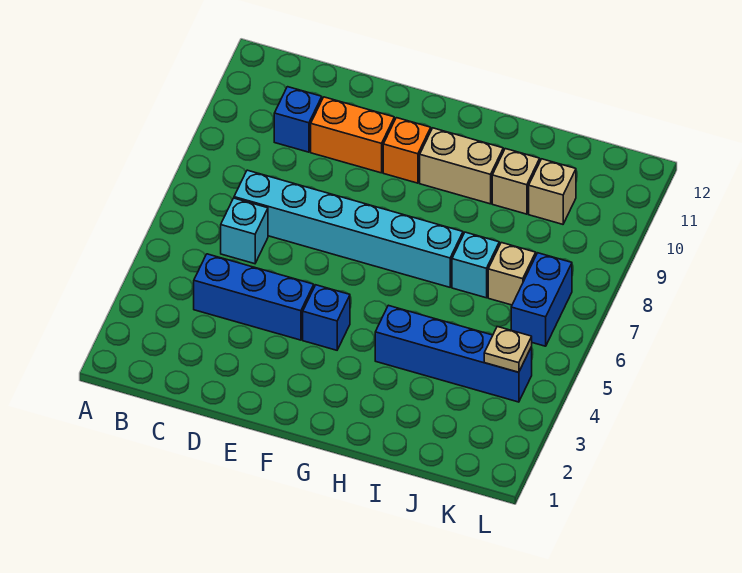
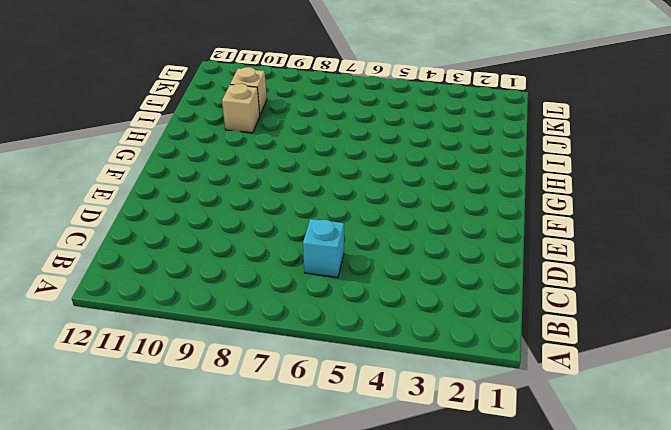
none -> blue brick C4:E4 level 1
none -> cyan brick C7:H7 level 1
none -> blue brick C10 level 1

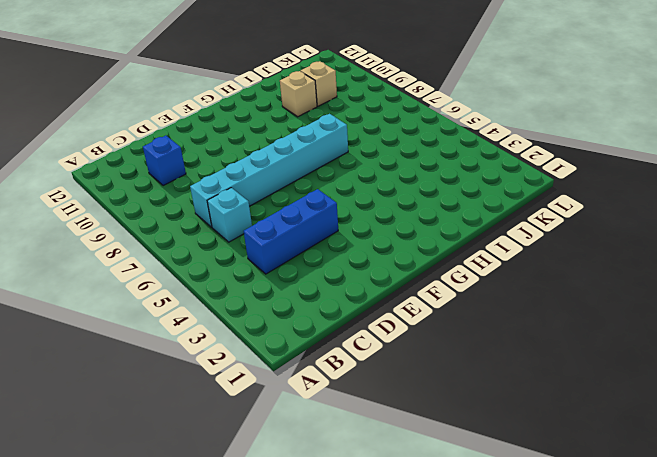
none -> orange brick D10:E10 level 1
none -> blue brick F4 level 1
none -> orange brick F10 level 1

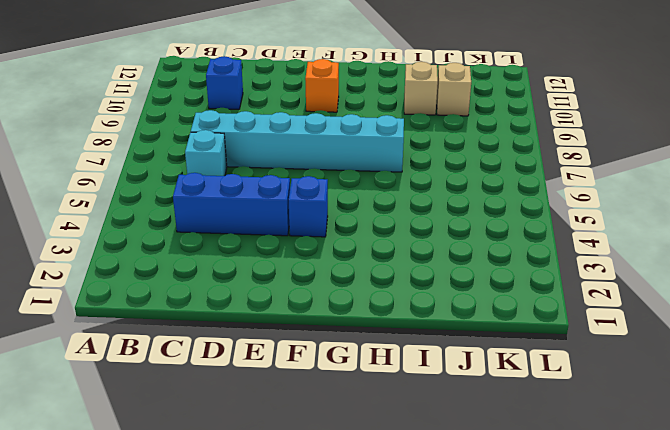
none -> orange brick D10:E10 level 1
none -> tan brick G10:H10 level 1
none -> blue brick H4:K4 level 1

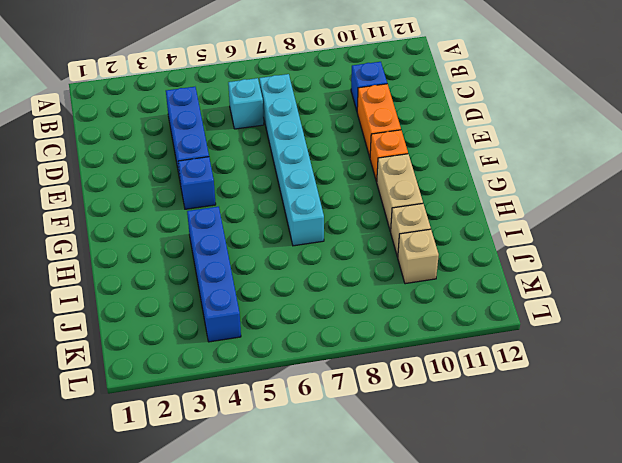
none -> cyan brick I7 level 1
none -> tan brick J7 level 1
none -> blue brick K6:K7 level 1

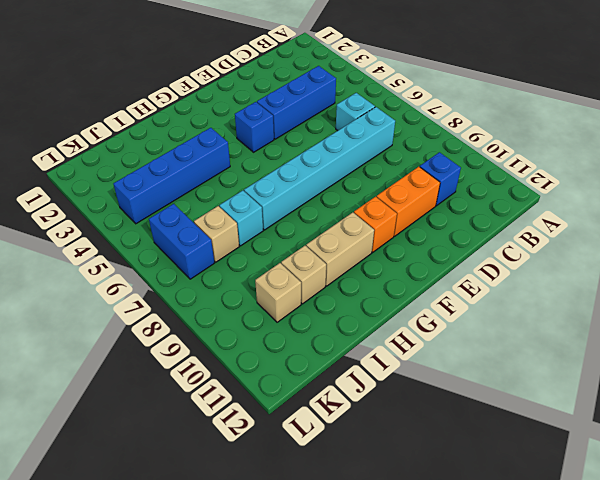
none -> tan plate K4 level 2

